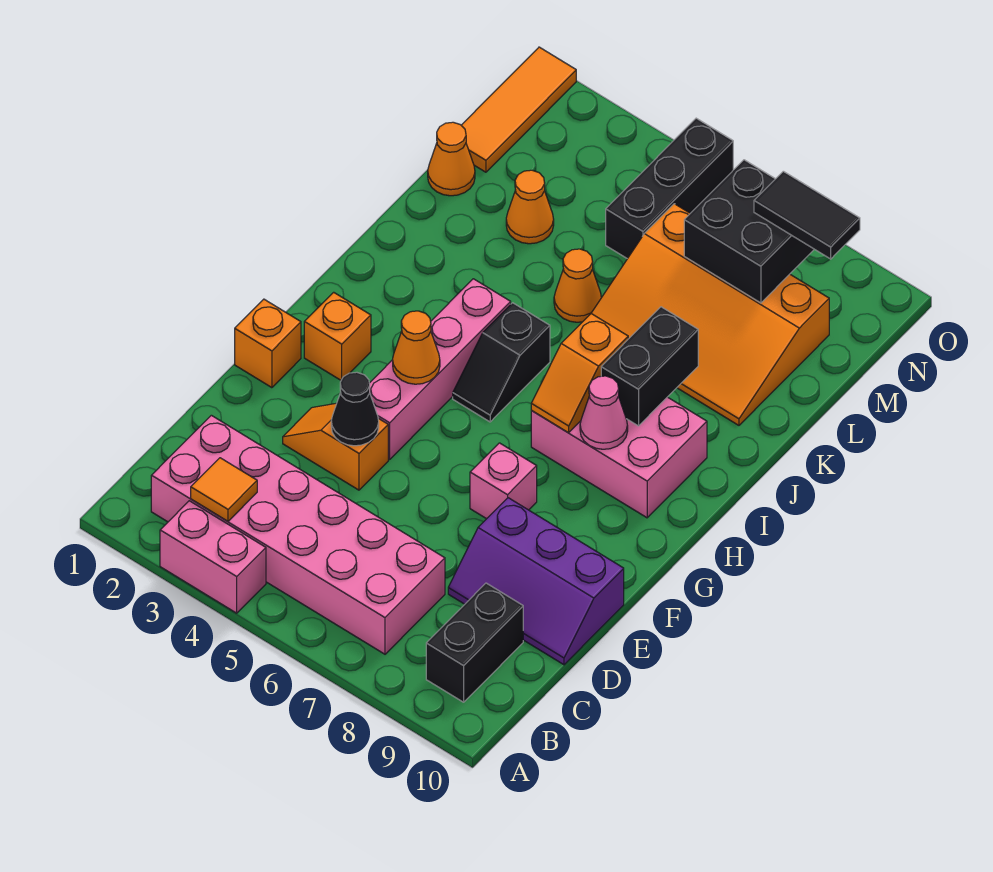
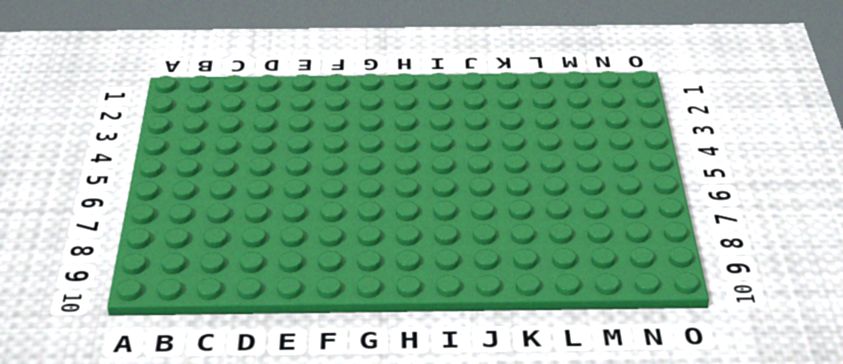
none -> pink brick A3:A4 level 1
none -> pink brick B2:C7 level 1
none -> black brick B9:C9 level 1

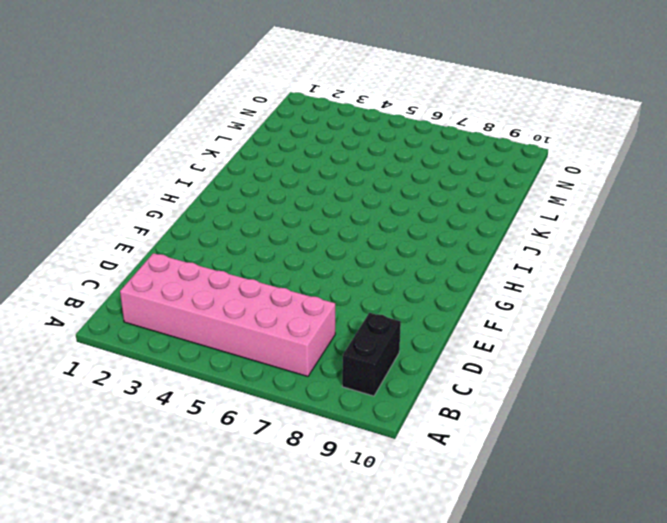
none -> pink brick A3:A4 level 1
none -> purple slope D8:E10 level 1 top E
none -> orange slope E3:E4 level 1 top 4

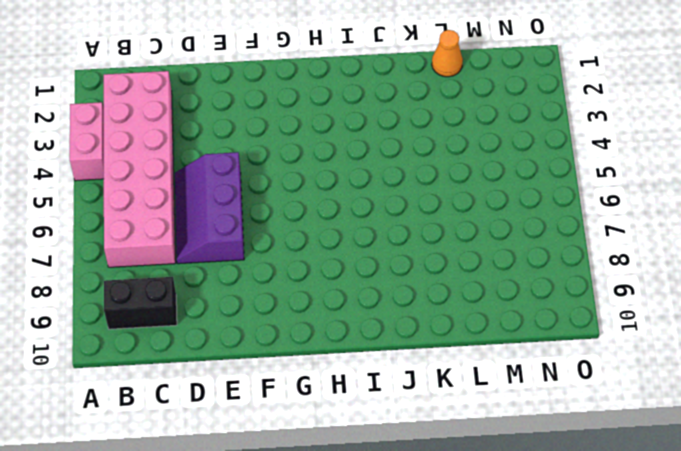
purple slope D5:E7 level 1 top E -> purple slope D8:E10 level 1 top E
none -> orange slope E3:E4 level 1 top 4
none -> orange brick F1 level 1
none -> pink brick F4:I4 level 1

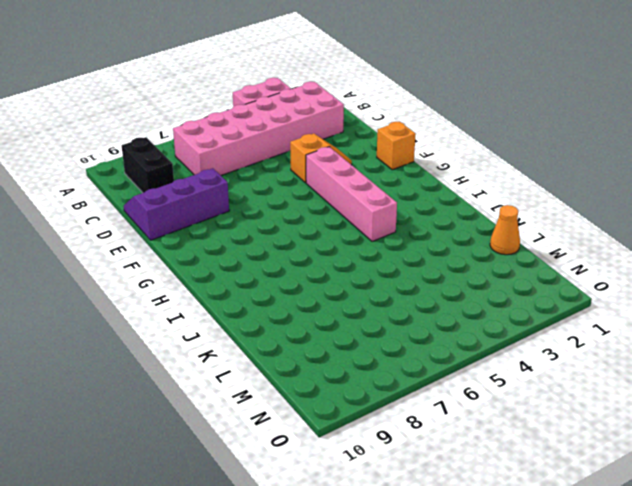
none -> pink brick F7 level 1
none -> orange brick G2 level 1
none -> black slope H5:I5 level 1 top I

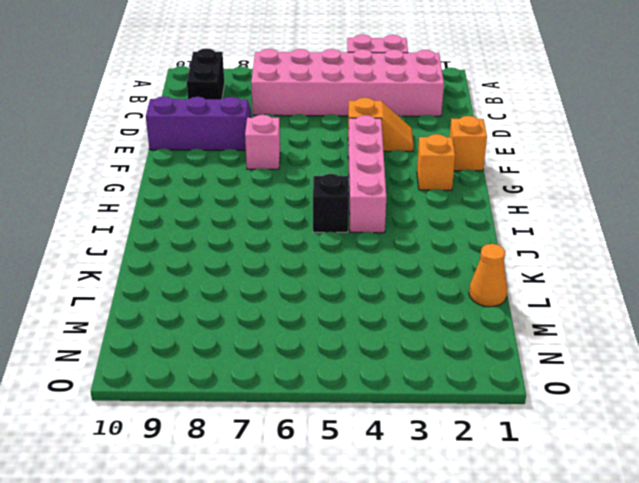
none -> pink brick H7:I9 level 1
none -> orange cone K5 level 1
none -> orange slope K6:M9 level 1 top M

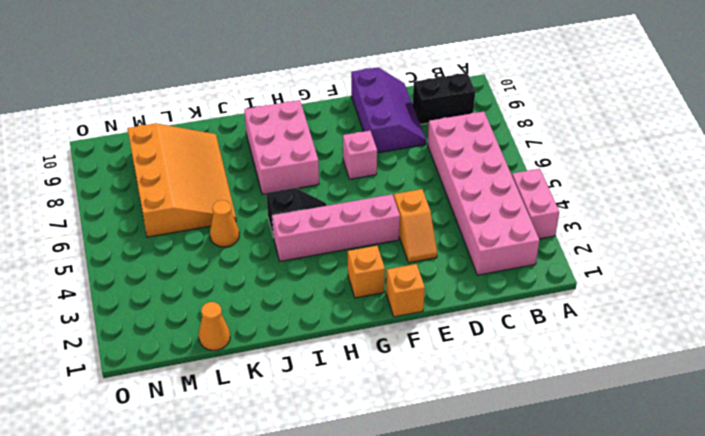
none -> orange cone L3 level 1
none -> orange tile M1:O1 level 1
none -> black brick M5:O5 level 1

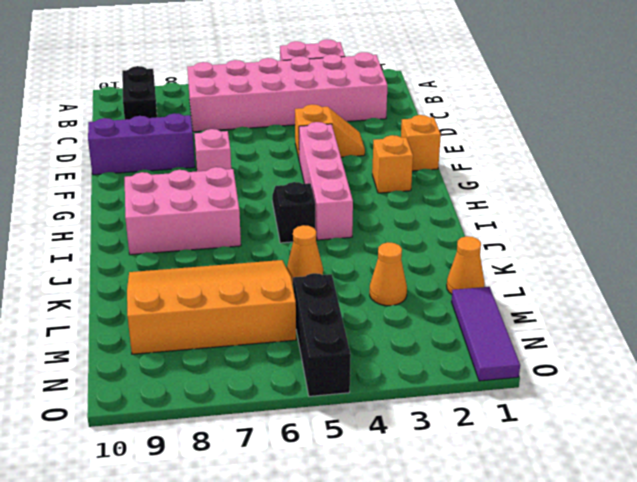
purple tile M1:O1 level 1 -> orange tile M1:O1 level 1
none -> orange tile B3 level 2
none -> black cone E4 level 2
none -> orange cone G4 level 2

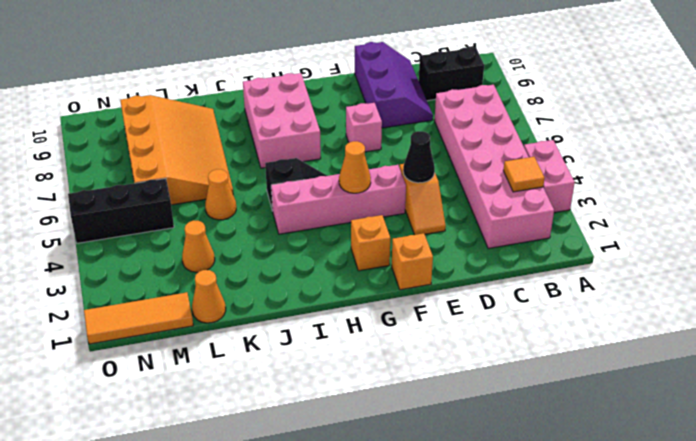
none -> orange slope H7:I7 level 2 top I
none -> pink cone H8 level 2
none -> black brick I8:J8 level 2

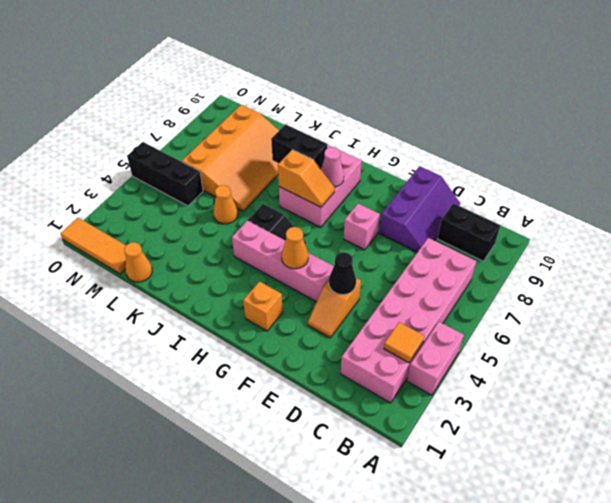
none -> orange brick F1 level 1
none -> orange cone L3 level 1
none -> black brick M7:N8 level 2

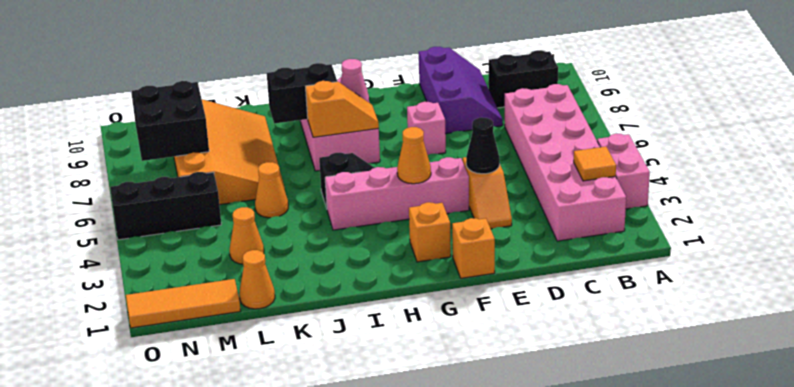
none -> black tile N8:N9 level 3

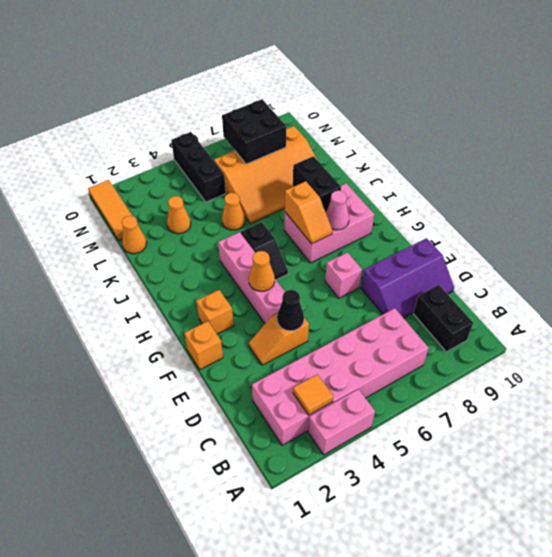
none -> black tile N8:N9 level 3

